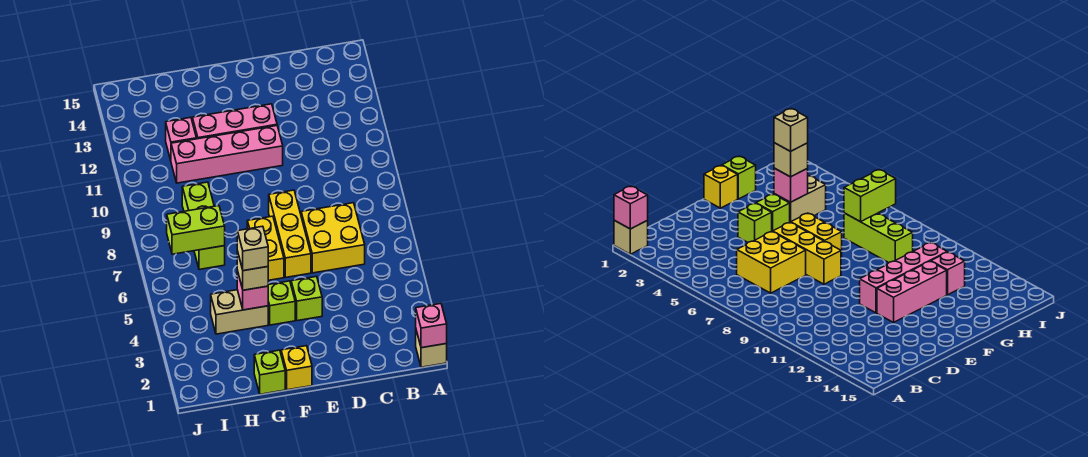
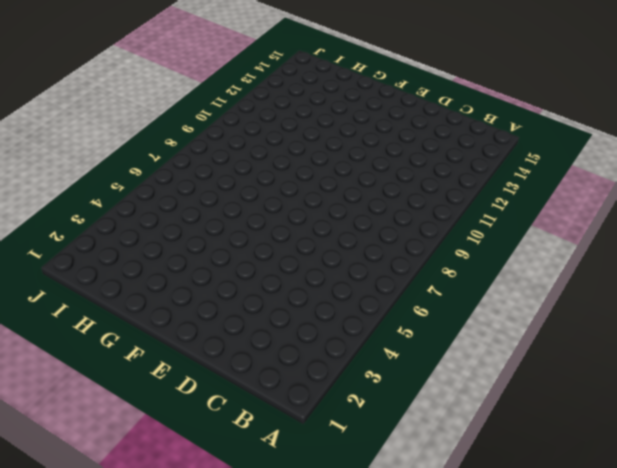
none -> tan brick A1 level 1
none -> yellow brick C6:D7 level 1
none -> lime brick E4 level 1

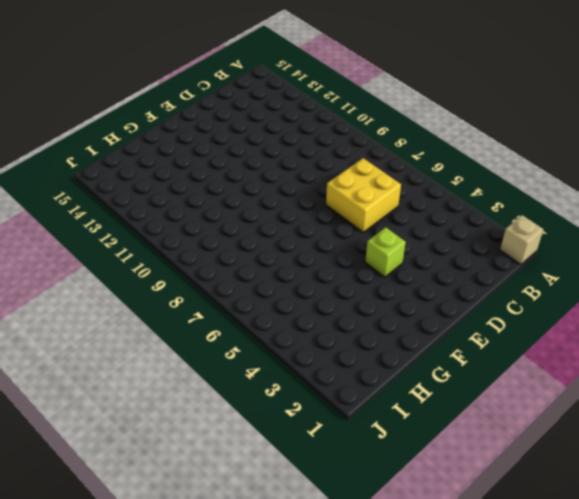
none -> yellow brick E6:E8 level 1
none -> pink brick E11:H11 level 1
none -> pink brick E12:G12 level 1

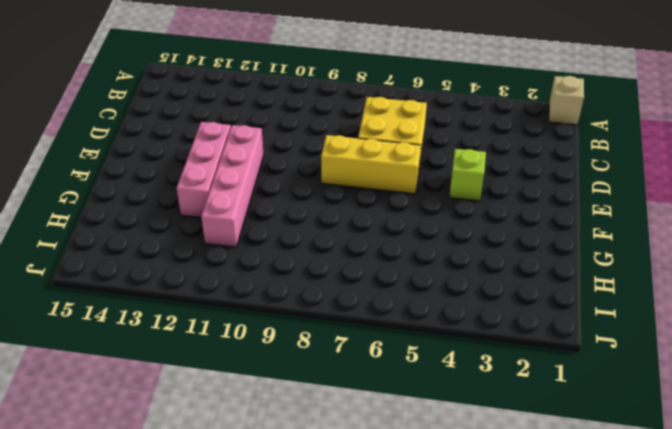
none -> yellow brick F1 level 1
none -> lime brick F4 level 1
none -> yellow brick F6:F7 level 1

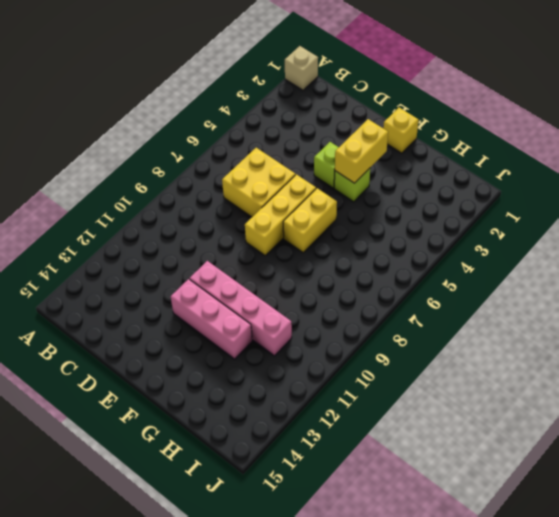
yellow brick F3:F4 level 2 -> none
none -> lime brick G1 level 1
none -> tan brick G4:H4 level 1
none -> lime brick H7:H9 level 1

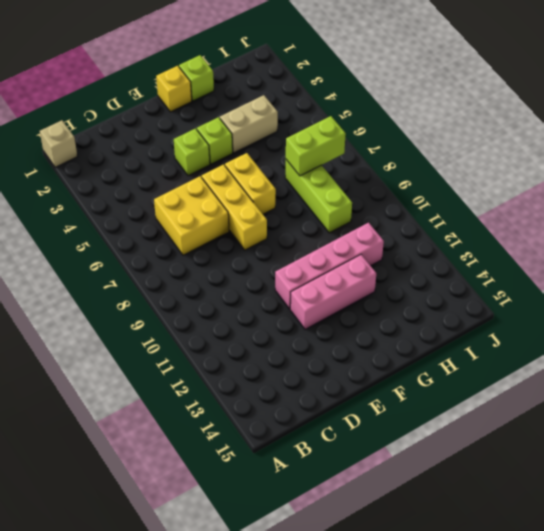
none -> pink brick H12 level 1
none -> pink brick A1 level 2
none -> pink brick G4 level 2

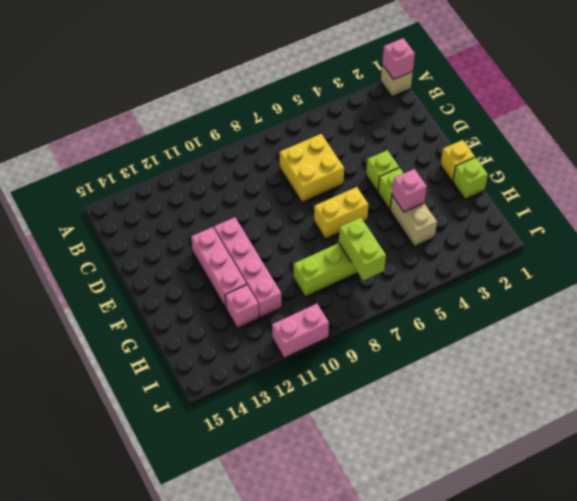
pink brick J10:J11 level 1 -> none
none -> yellow brick E6:E8 level 1
none -> tan brick G4 level 3
none -> tan brick G4 level 4

